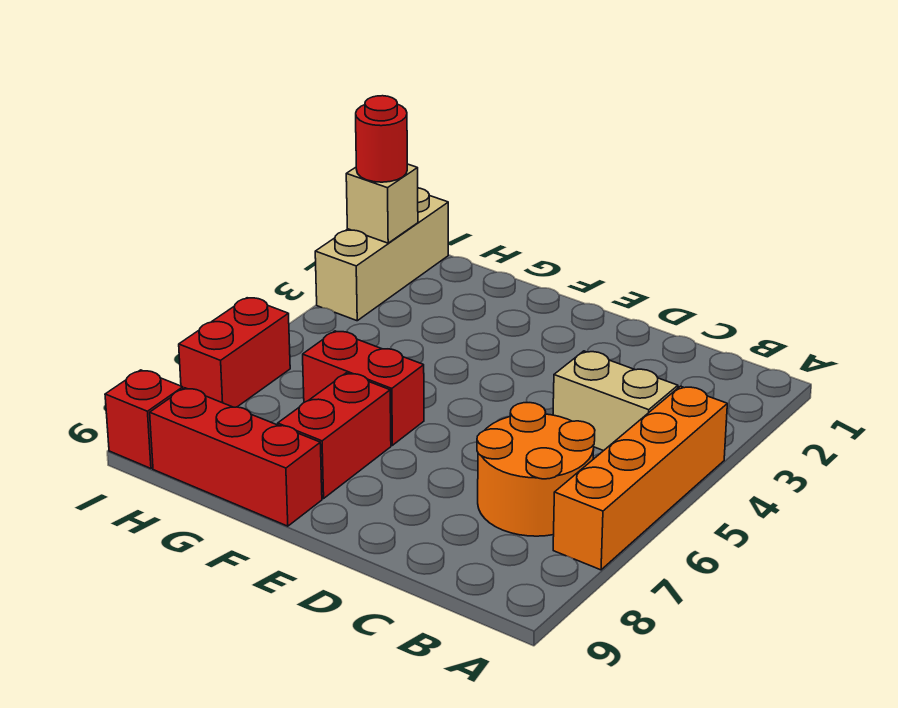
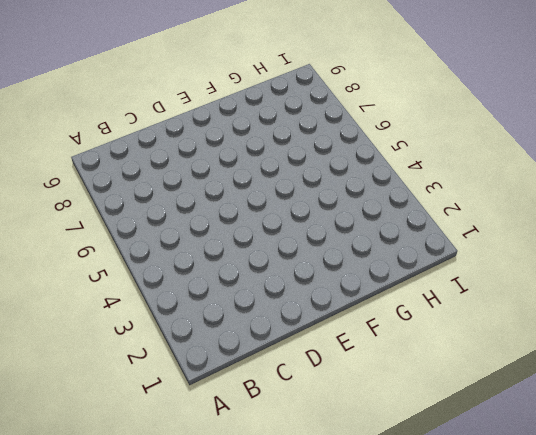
none -> orange brick A4:A7 level 1
none -> tan brick B4:C4 level 1

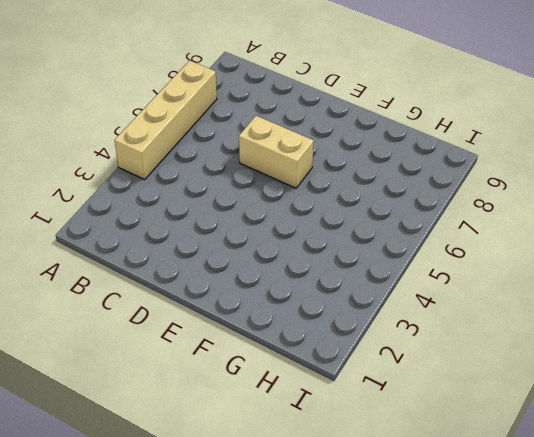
tan brick A4:A7 level 1 -> orange brick A4:A7 level 1
tan brick D6:E6 level 1 -> tan brick B4:C4 level 1
none -> orange round brick B6:C7 level 1
none -> red brick F6:G6 level 1

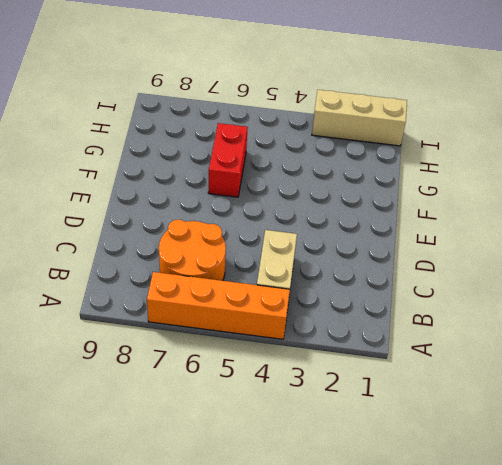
none -> red brick F7:F8 level 1
none -> red brick F9:H9 level 1

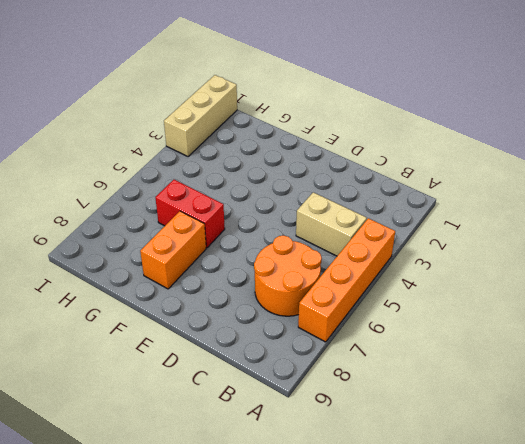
orange brick F7:F8 level 1 -> red brick F7:F8 level 1
none -> red brick F9:H9 level 1
none -> red brick I6:I7 level 1

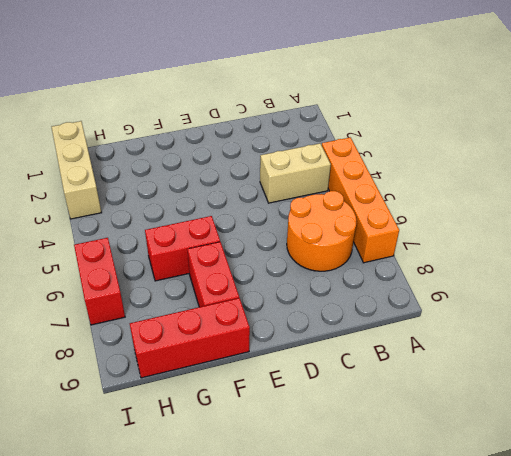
none -> red brick I9 level 1
none -> tan brick I2 level 2

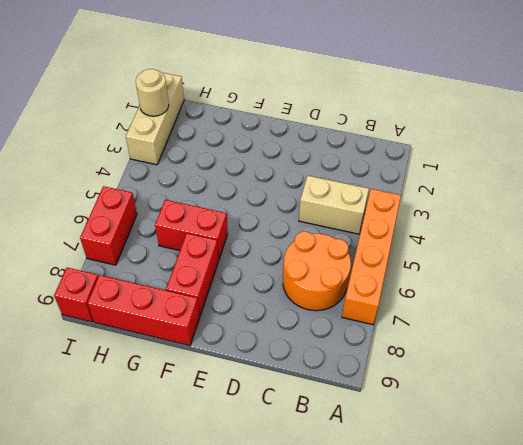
tan round brick I2 level 2 -> tan brick I2 level 2
none -> red round brick I2 level 3

